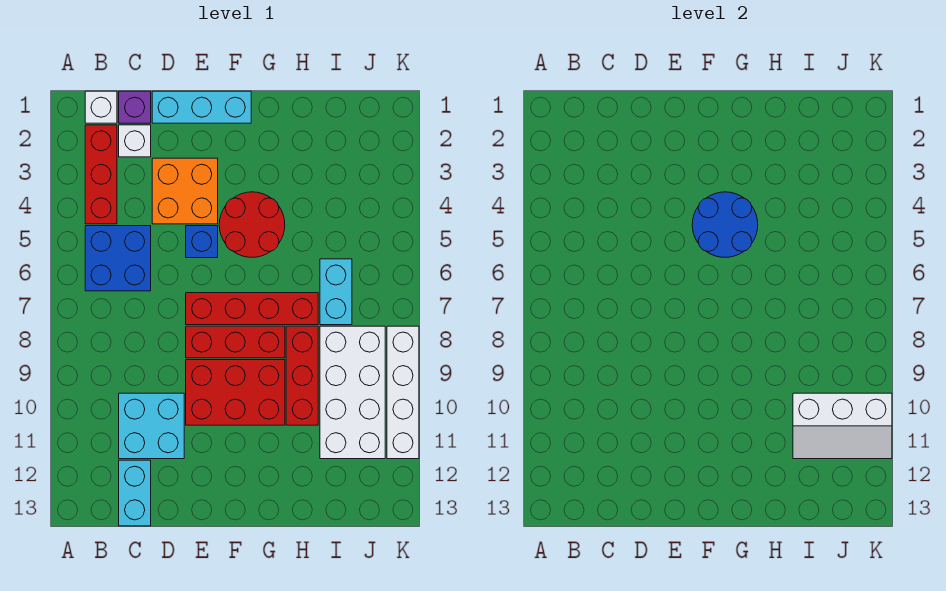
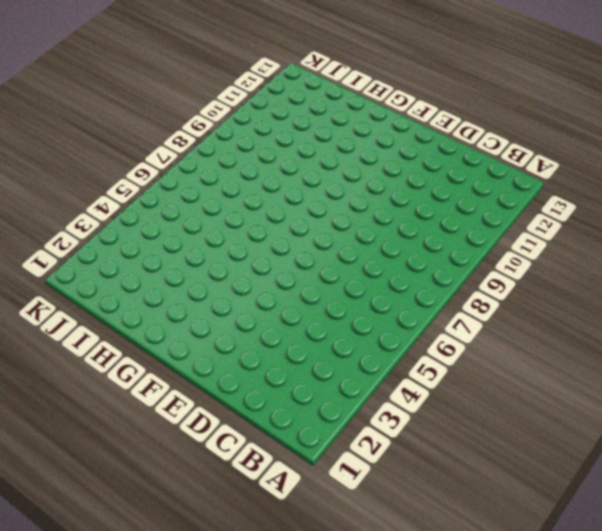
none -> white brick B1 level 1
none -> red brick B2:B4 level 1
none -> blue brick B5:C6 level 1

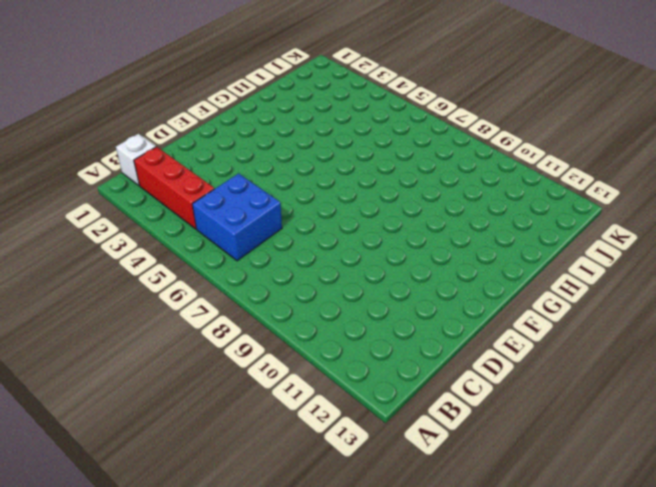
none -> purple brick C1 level 1
none -> white brick C2 level 1
none -> cyan brick C10:D11 level 1

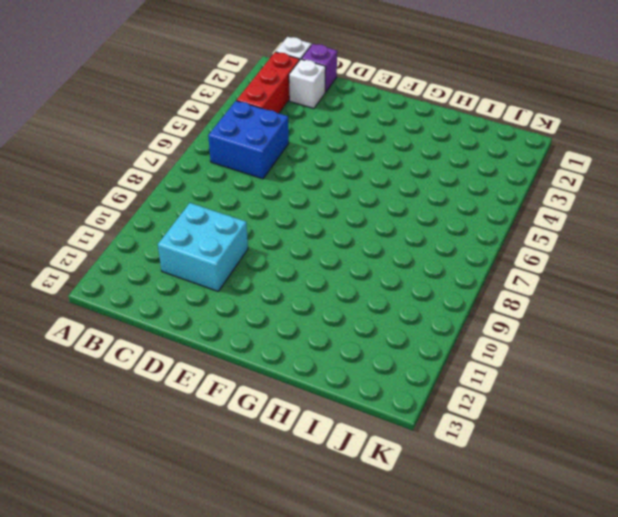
none -> cyan brick C12:C13 level 1
none -> cyan brick D1:F1 level 1
none -> orange brick D3:E4 level 1

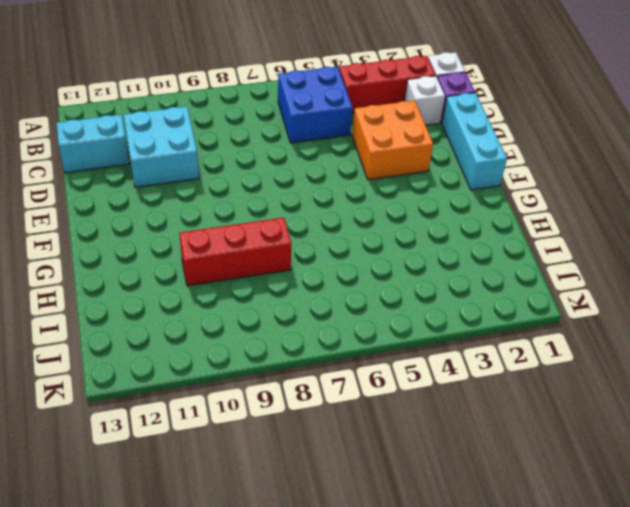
none -> blue brick E5 level 1
none -> red brick E7:H7 level 1
none -> red brick E8:G8 level 1

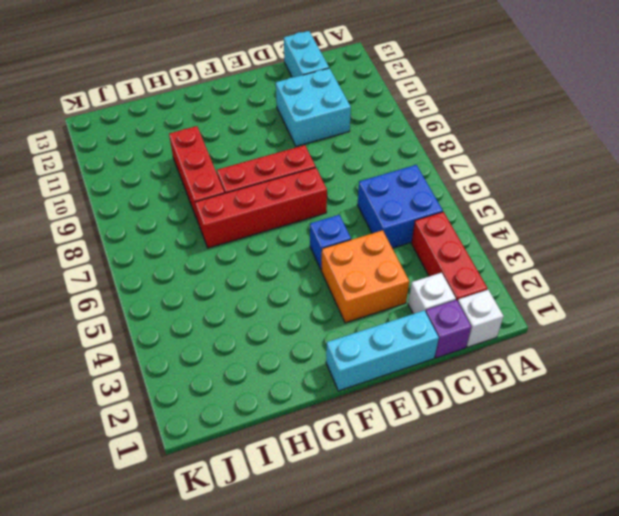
none -> red brick E9:G10 level 1
none -> red round brick F4:G5 level 1
none -> cyan brick I6:I7 level 1

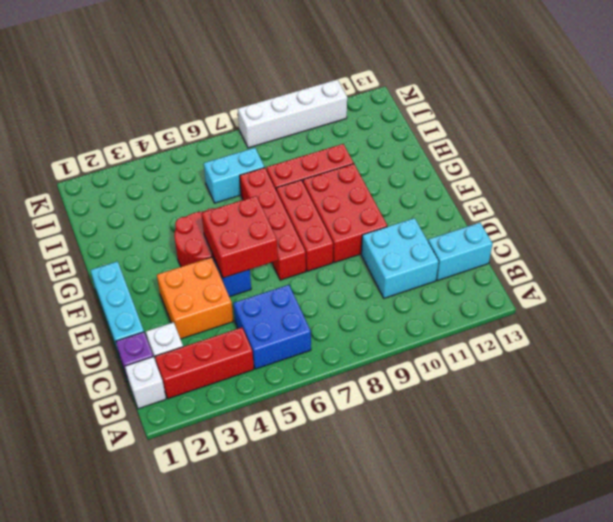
red brick E5:F6 level 2 -> blue round brick F4:G5 level 2
none -> white brick I8:J11 level 1
none -> white slope I10:K11 level 2 top 10

